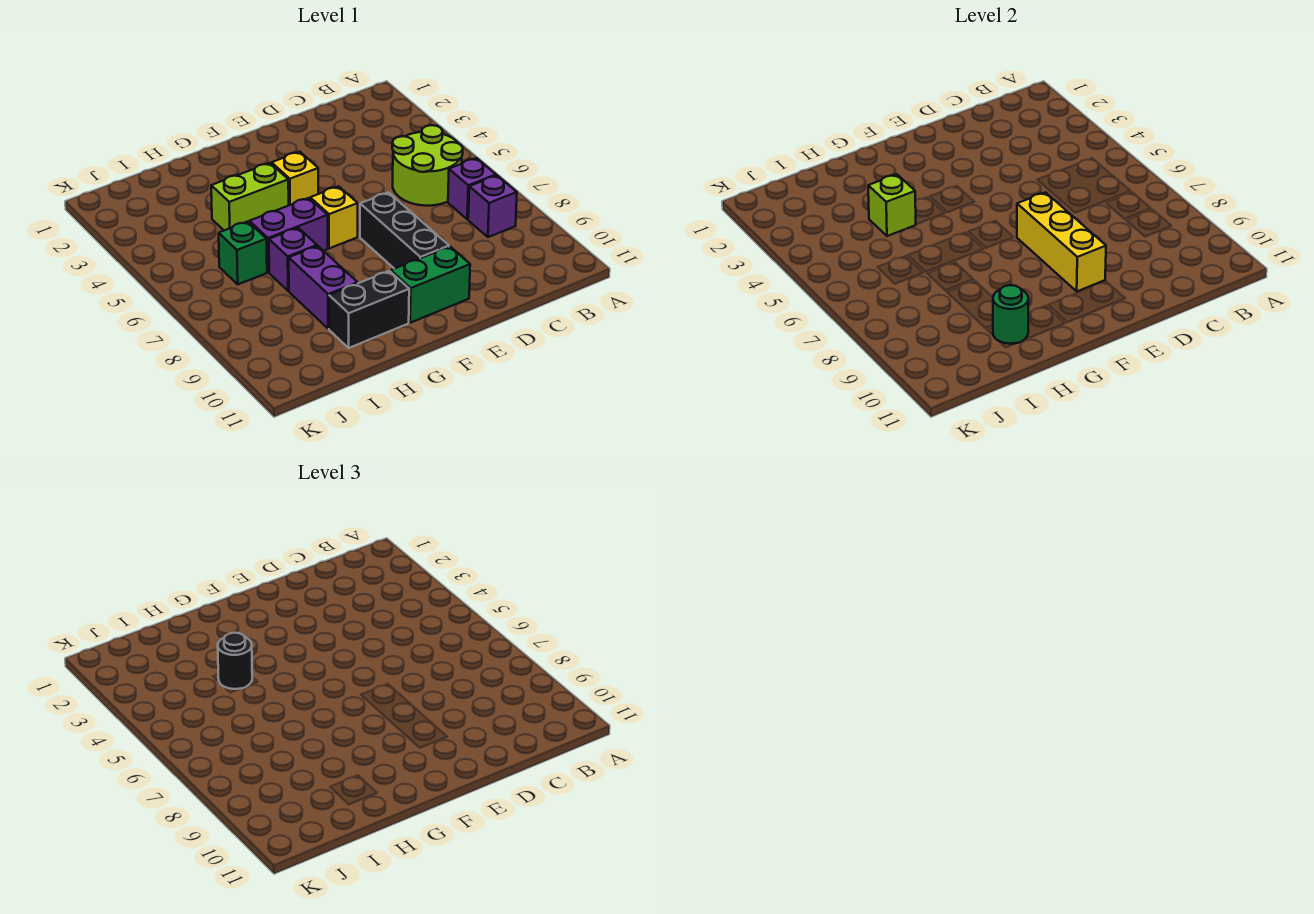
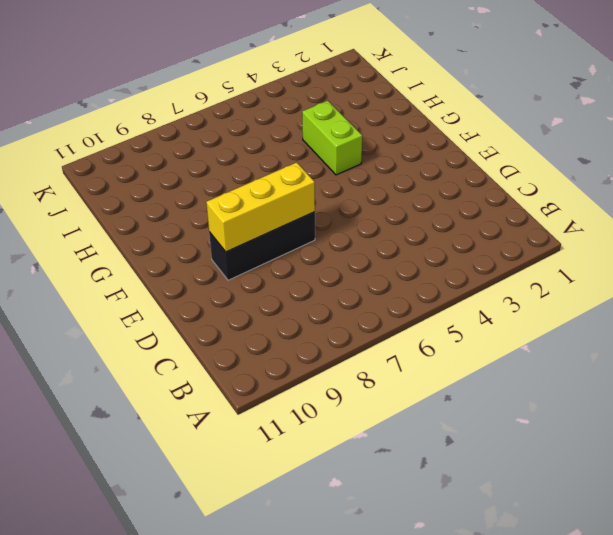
none -> lime round brick B5:C6 level 1
none -> purple brick B7 level 1
none -> purple brick B8 level 1

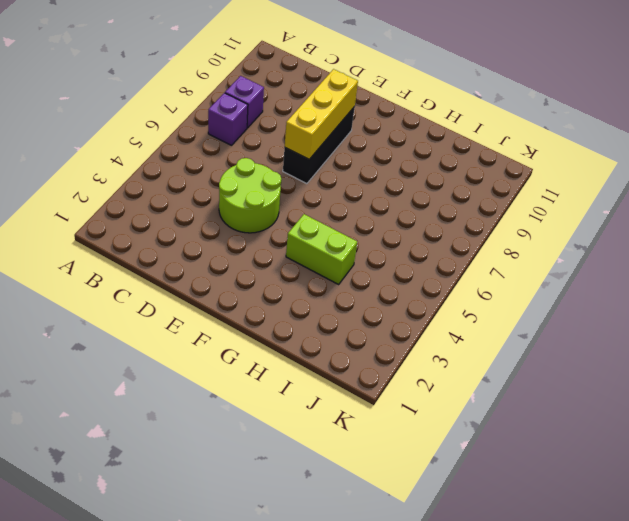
lime round brick D4:E5 level 1 -> lime round brick B5:C6 level 1
none -> green brick E10:F10 level 1
none -> yellow brick F4 level 1
none -> yellow brick F6 level 1

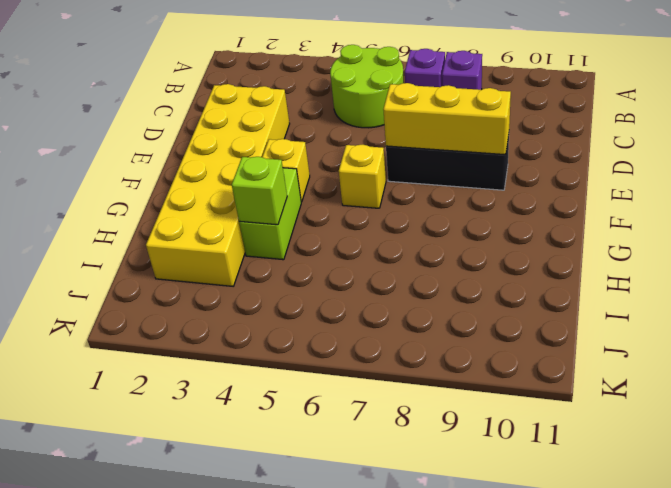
yellow brick D2:I3 level 1 -> none
none -> green brick E10:F10 level 1
none -> purple brick G6:H6 level 1
none -> black brick G10:H10 level 1

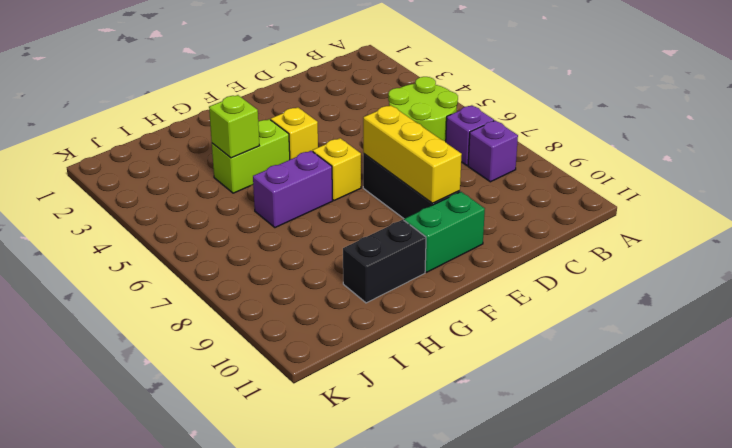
none -> purple brick H7 level 1
none -> purple brick H8:H9 level 1
none -> green brick I6 level 1

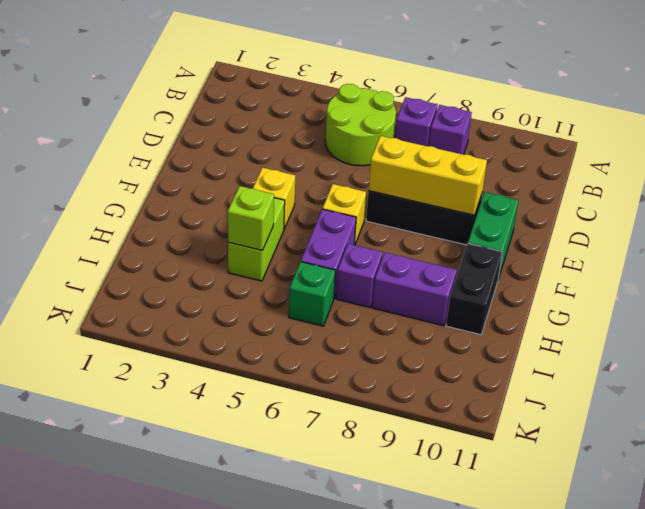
none -> green round brick H10 level 2
none -> black round brick H4 level 3

